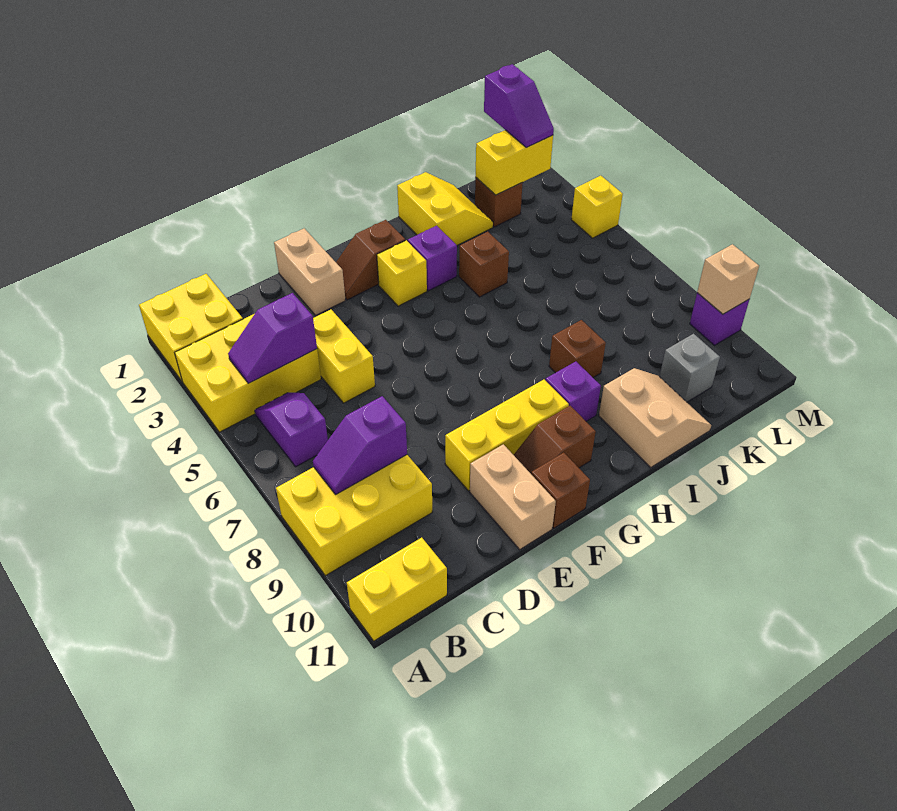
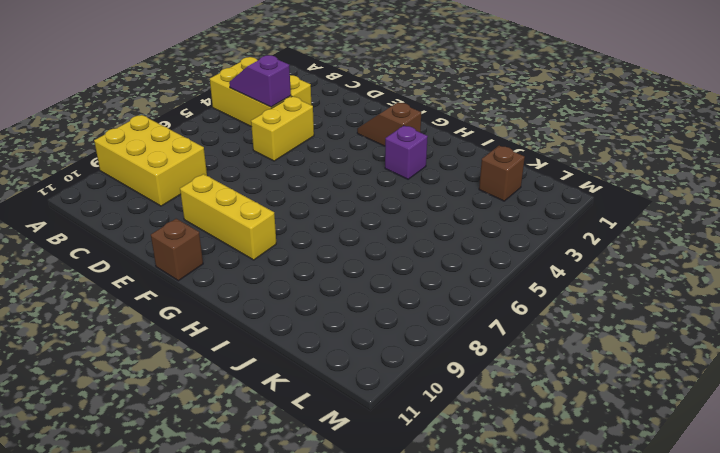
none -> yellow brick A1:B2 level 1
none -> yellow brick A11:B11 level 1
none -> purple slope B5:B6 level 1 top 6

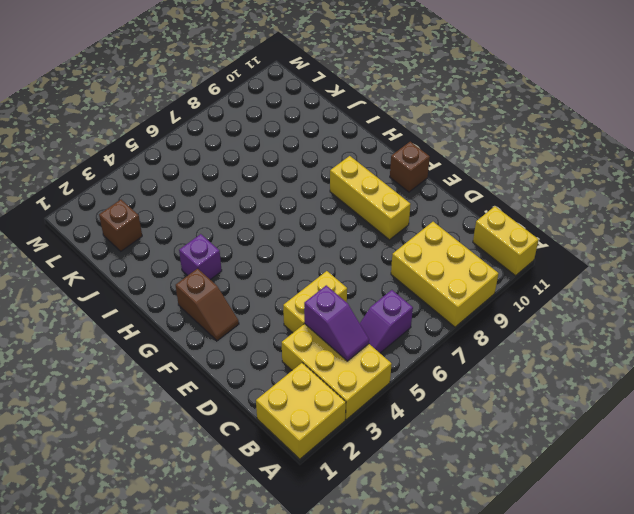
none -> tan brick E1:E2 level 1
none -> tan brick E10:E11 level 1
none -> brown slope F10:G10 level 1 top G

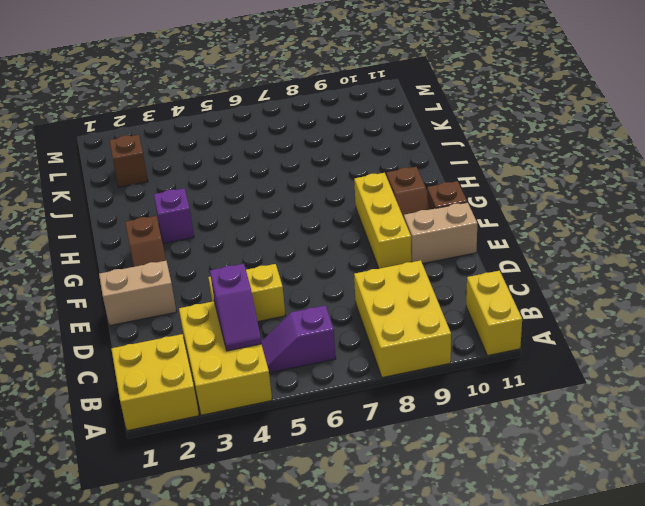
none -> yellow brick G3 level 1
none -> purple brick H9 level 1
none -> yellow slope I1:J2 level 1 top I

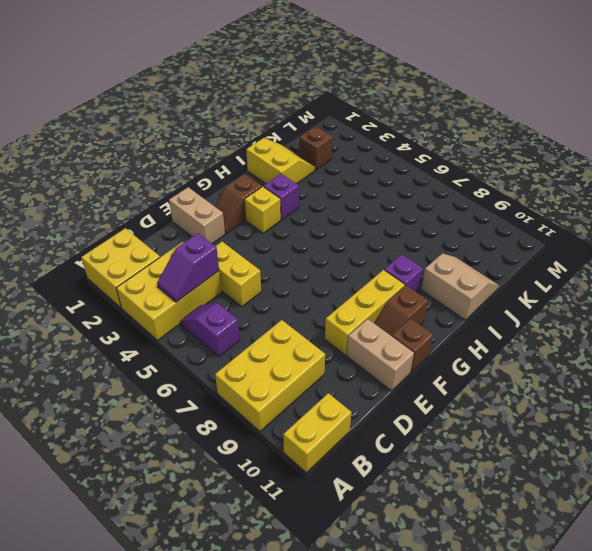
none -> brown brick I4 level 1
none -> brown brick I8 level 1
none -> grey brick K10 level 1

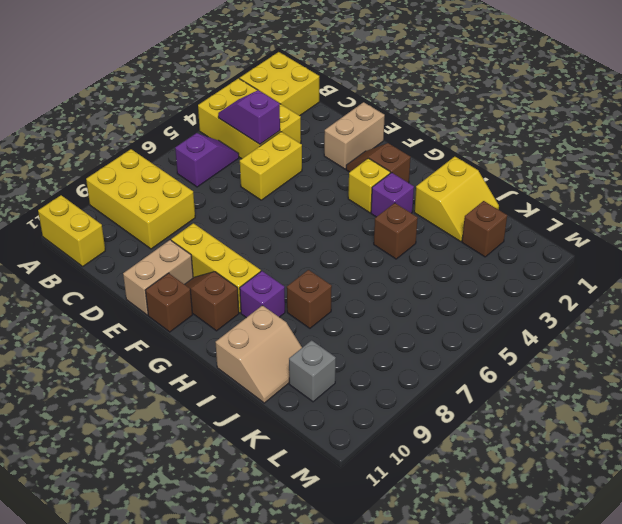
none -> yellow brick M4 level 1
none -> purple brick M9 level 1
none -> purple slope B8:C8 level 2 top C

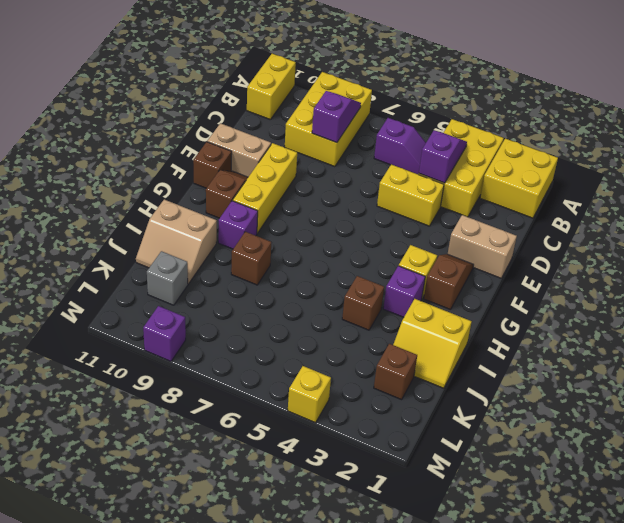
none -> yellow brick K2:L2 level 2
none -> tan brick M9 level 2
none -> purple slope L1:L2 level 3 top 1

